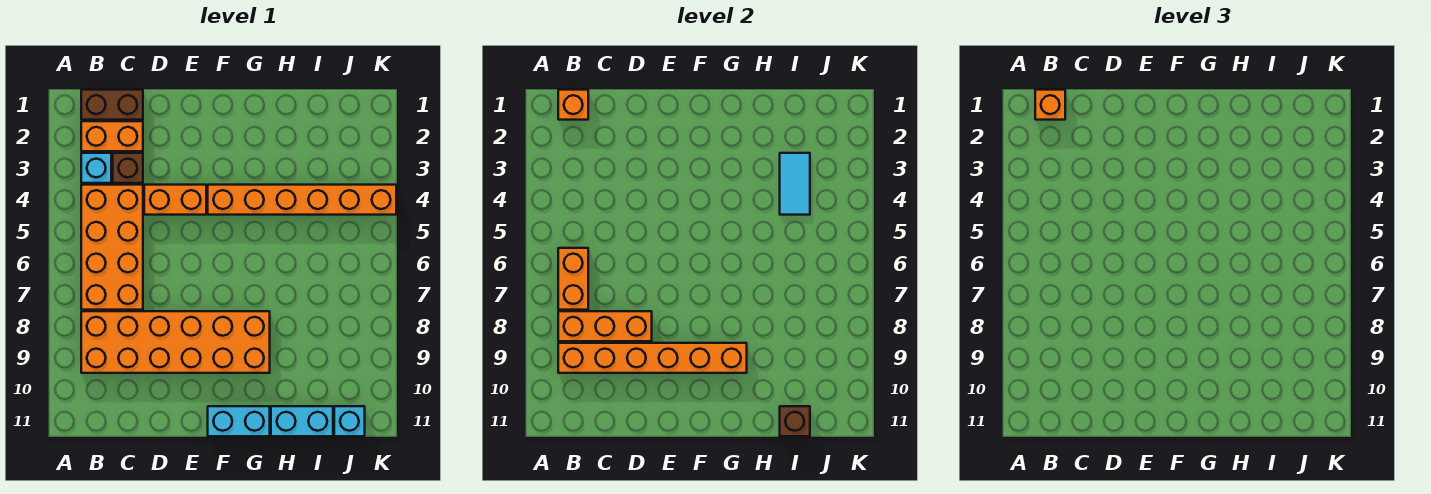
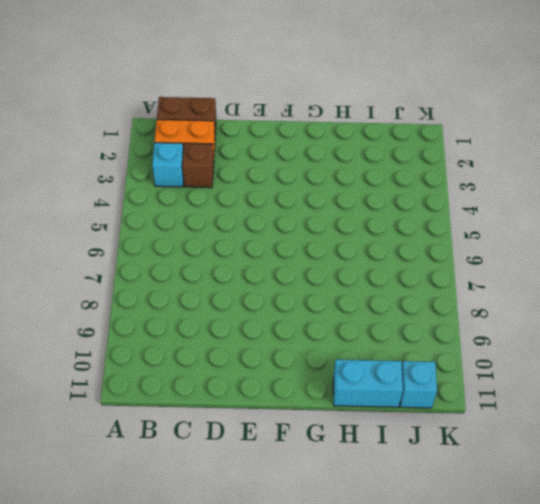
none -> orange brick B4:C7 level 1
none -> orange brick B8:G9 level 1
none -> orange brick D4:E4 level 1

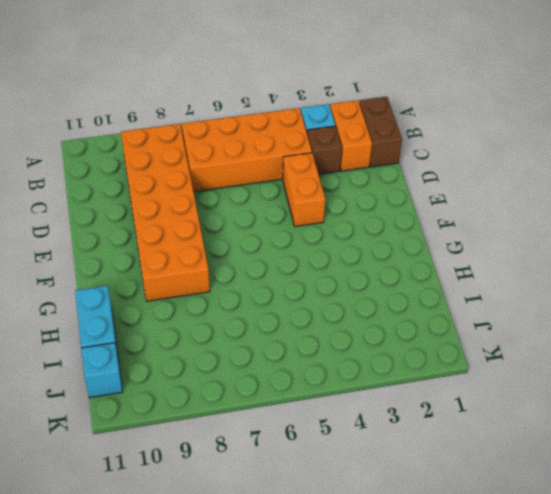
none -> orange brick F4:K4 level 1
none -> cyan brick F11:G11 level 1
none -> orange brick B1 level 2

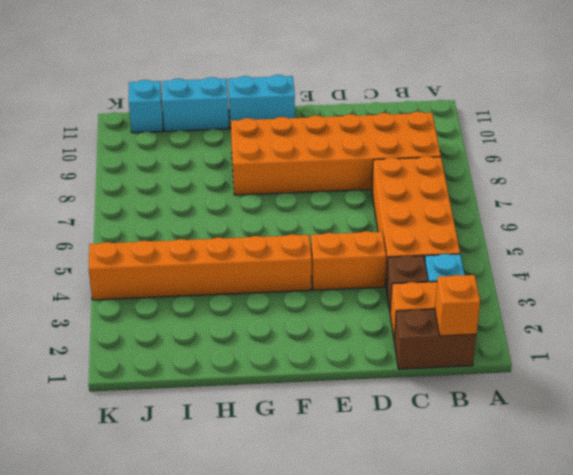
none -> orange brick B6:B7 level 2
none -> orange brick B8:D8 level 2
none -> orange brick B9:G9 level 2

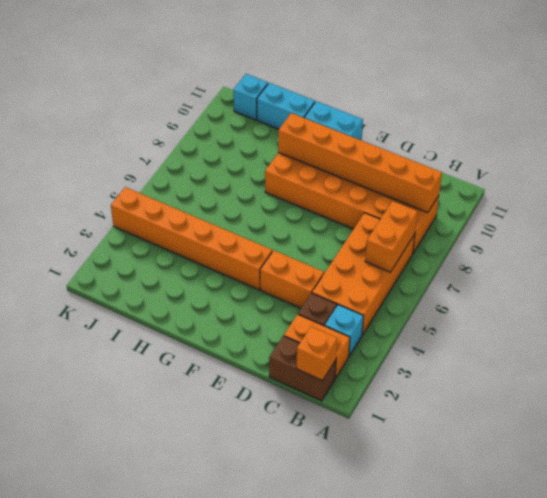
none -> orange brick B8:D8 level 2
none -> cyan tile I3:I4 level 2
none -> brown brick I11 level 2

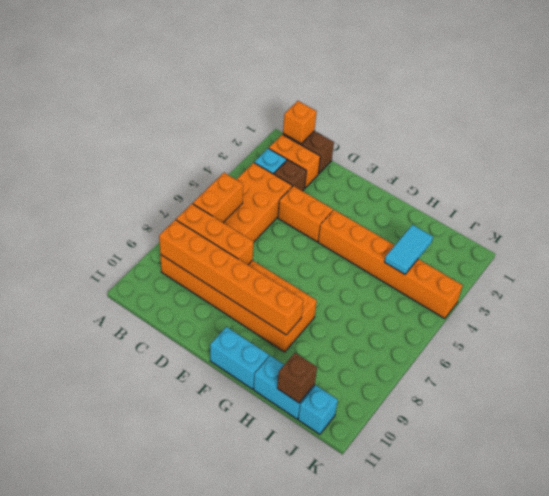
none -> orange brick B1 level 3

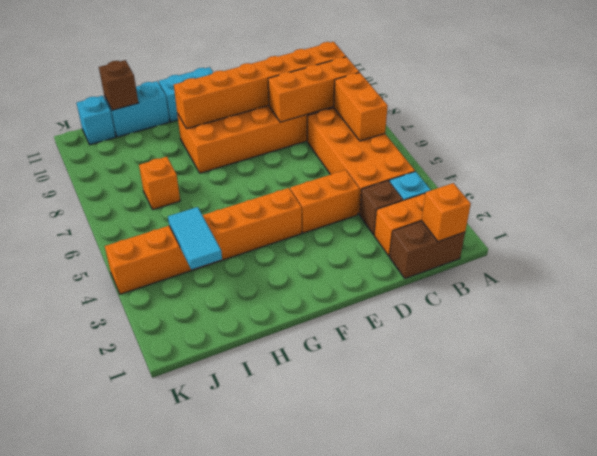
orange brick I7 level 1 -> orange brick B1 level 3

